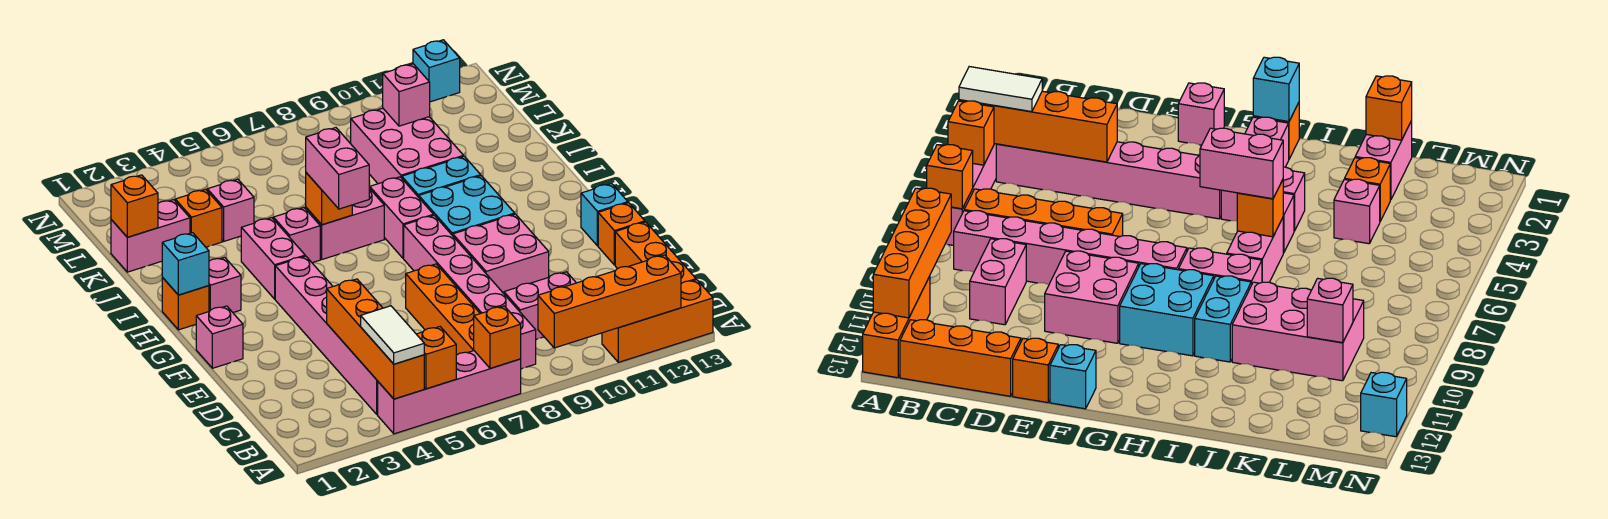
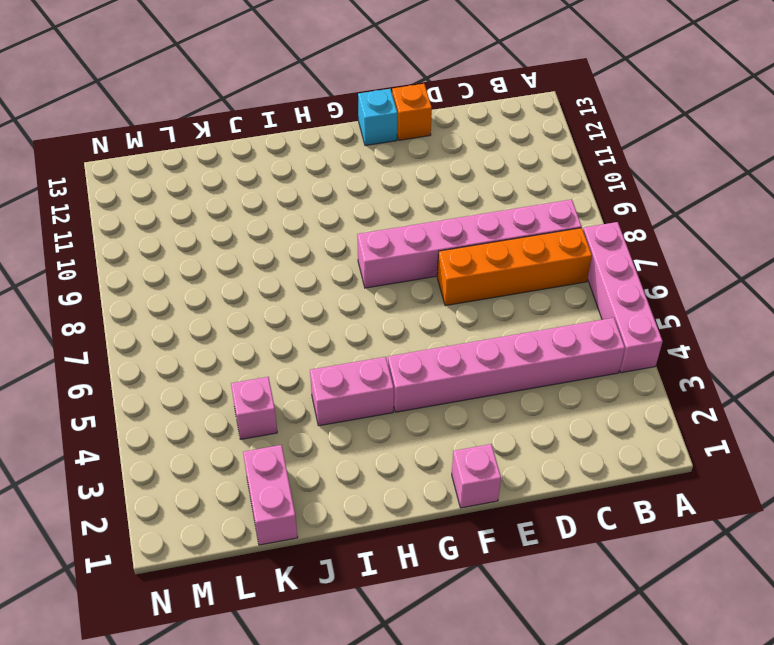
none -> orange brick A11:A13 level 1
none -> orange brick B13:D13 level 1
none -> pink brick C9:C10 level 1
none -> pink brick E9:F10 level 1

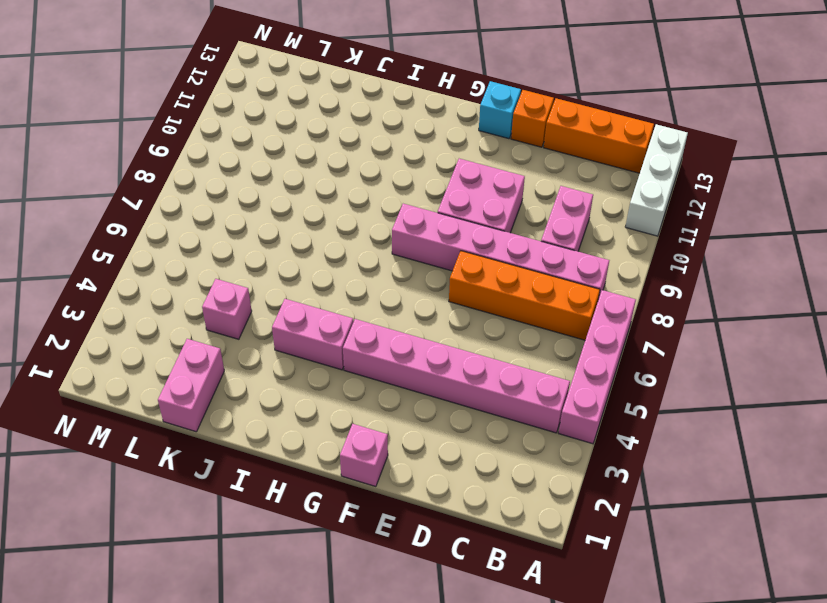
white brick A11:A13 level 1 -> orange brick A11:A13 level 1
none -> cyan brick G9:H10 level 1
none -> orange brick H1 level 1
none -> pink brick H2 level 1
none -> pink brick H8:I8 level 1

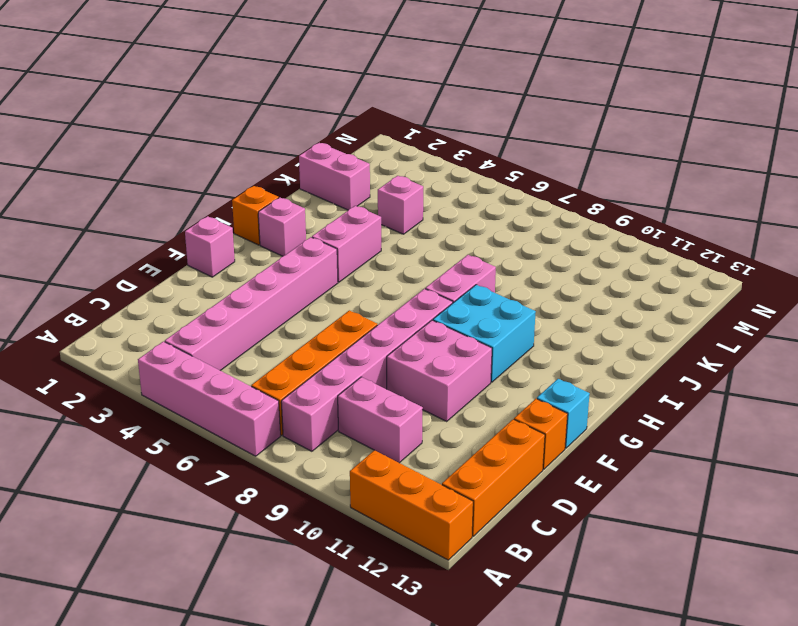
none -> pink brick I5 level 1
none -> pink brick I6:I7 level 1
none -> cyan brick I9:I10 level 1
none -> pink brick J9:L10 level 1

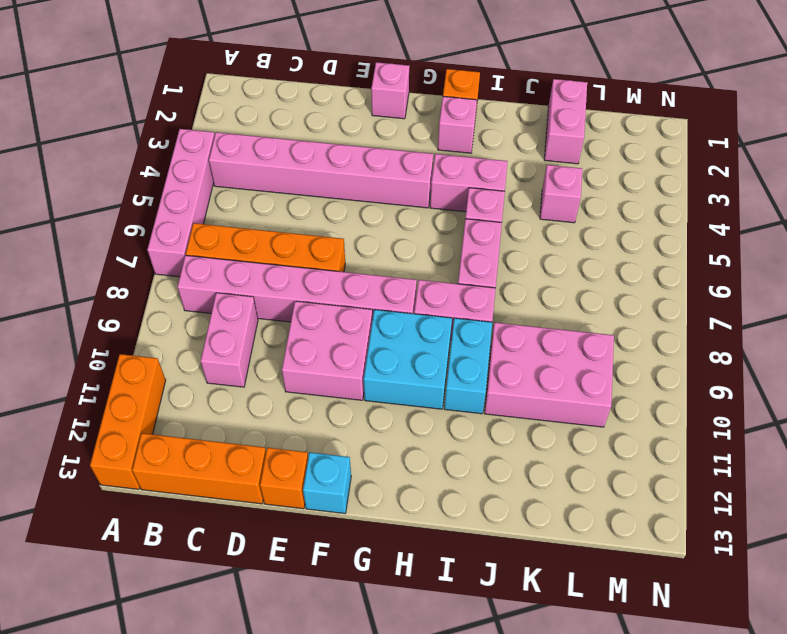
none -> orange brick K3 level 1
none -> cyan brick N12 level 1
none -> orange brick A4:D4 level 2
none -> orange brick A5 level 2

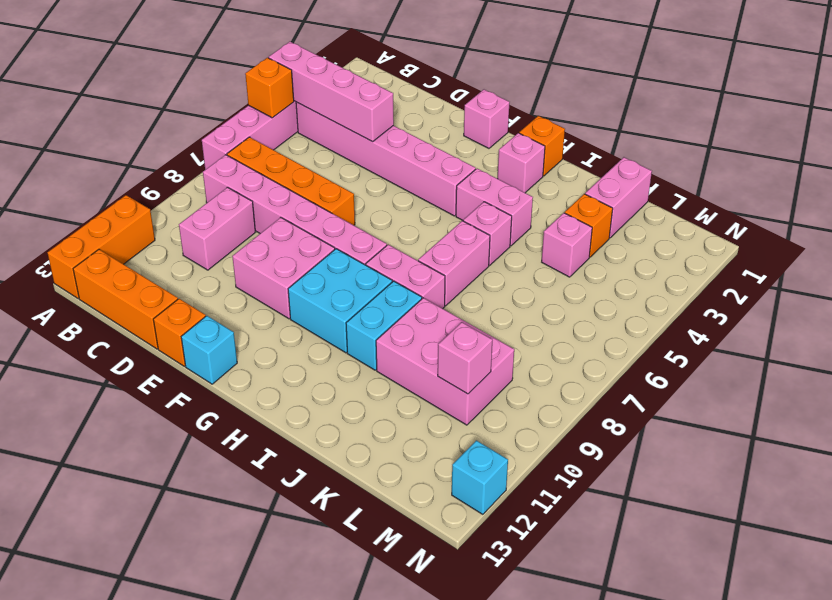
pink brick A4:D4 level 2 -> orange brick A4:D4 level 2
none -> orange brick A7 level 2
none -> orange brick A9:A12 level 2
none -> cyan brick H1 level 2
none -> orange brick I6 level 2

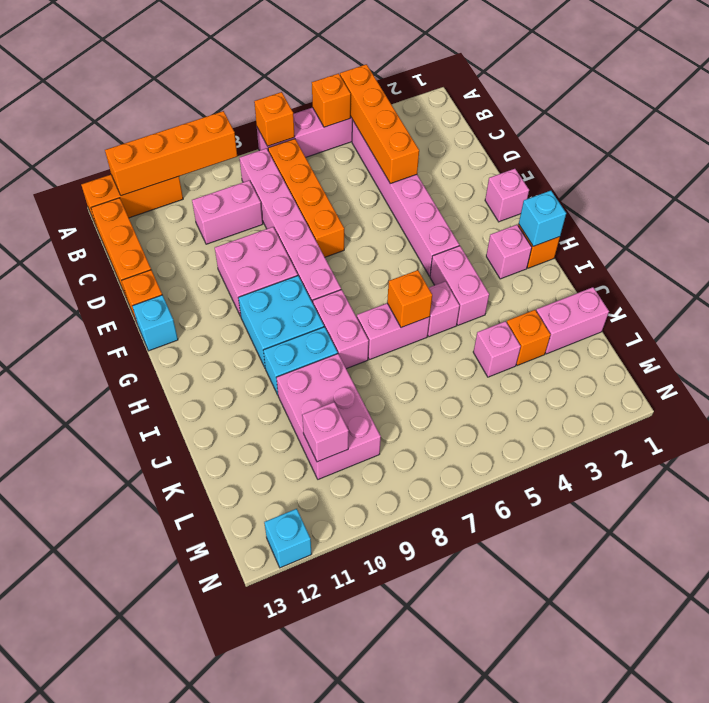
none -> orange brick K1 level 2
none -> white tile A4:B4 level 3
none -> pink brick H6:I6 level 3

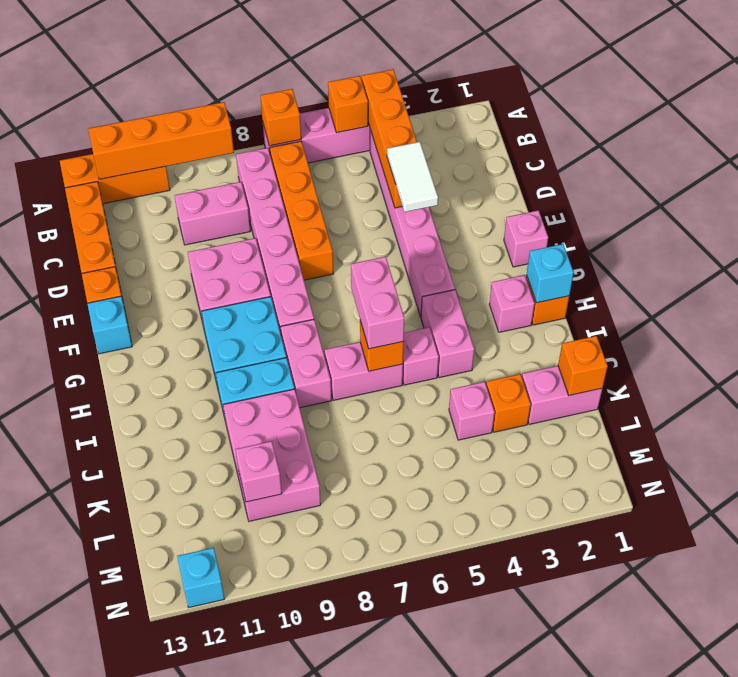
white tile D4:E4 level 3 -> white tile A4:B4 level 3

